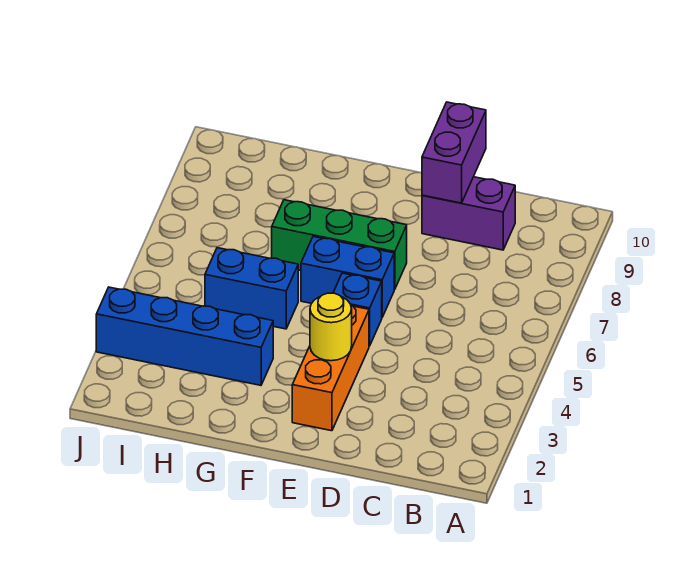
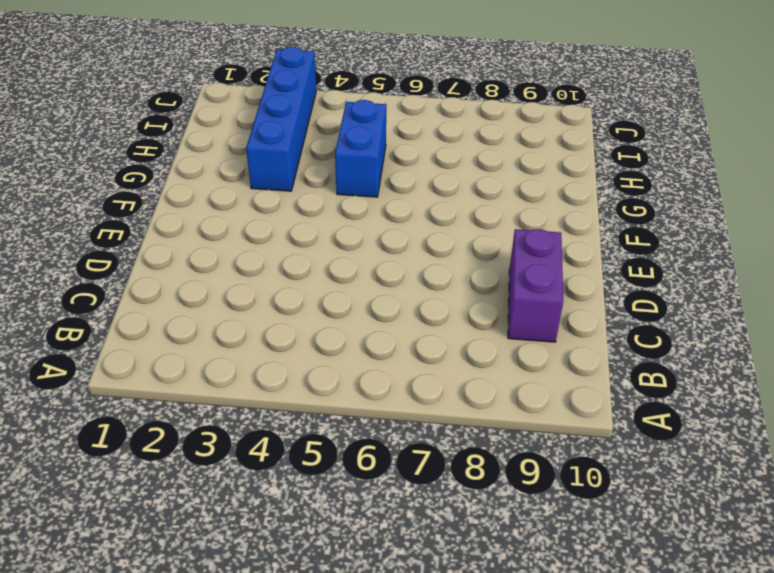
none -> orange brick E2:E4 level 1
none -> blue brick E5 level 1

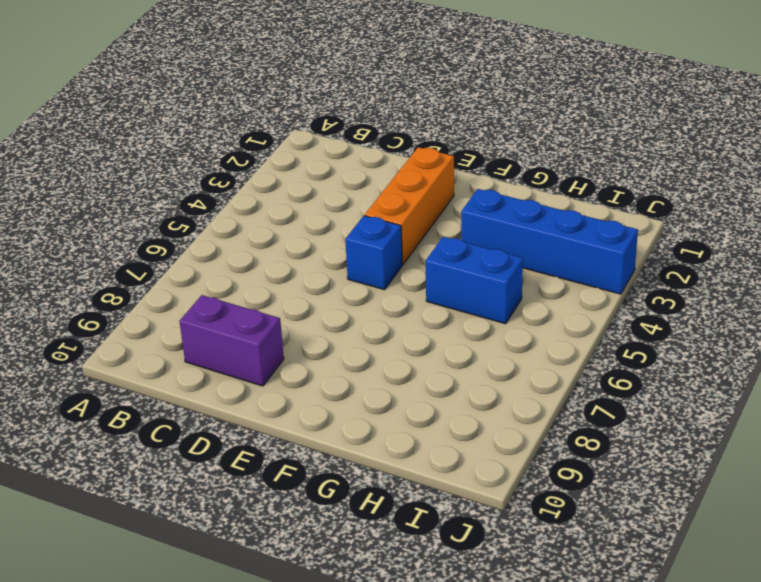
none -> blue brick E6:F6 level 1
none -> green brick E7:G7 level 1

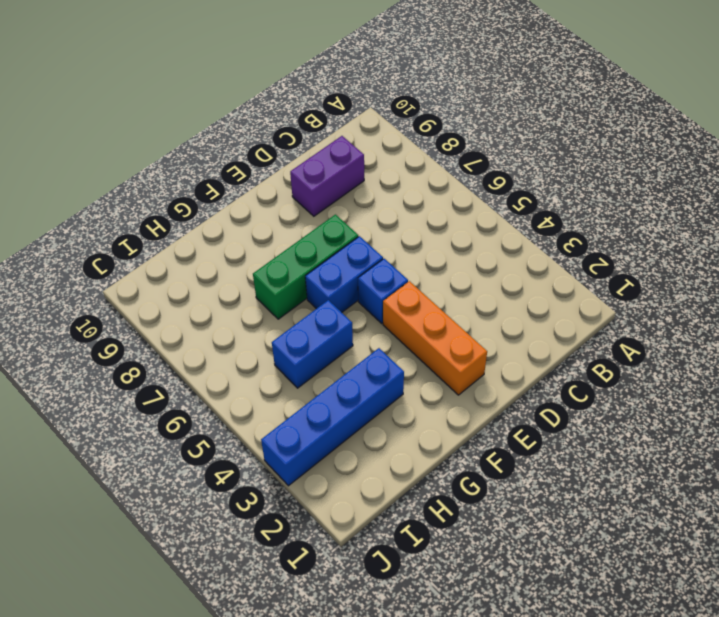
none -> purple brick D9:D10 level 2
none -> yellow round brick E3 level 2

